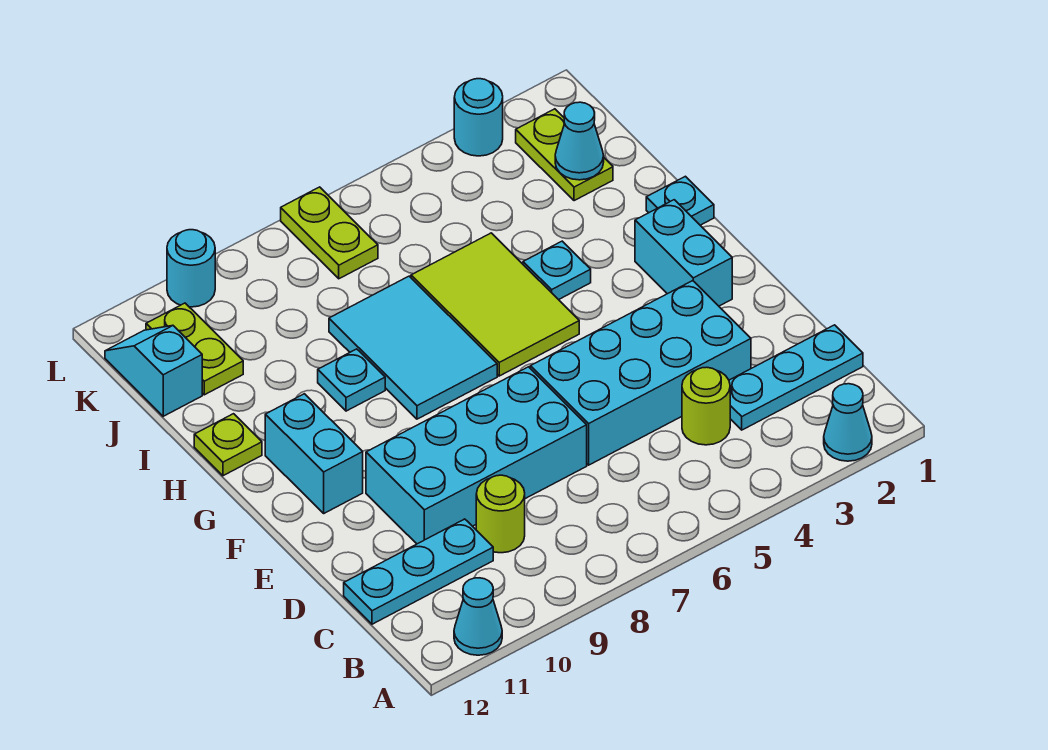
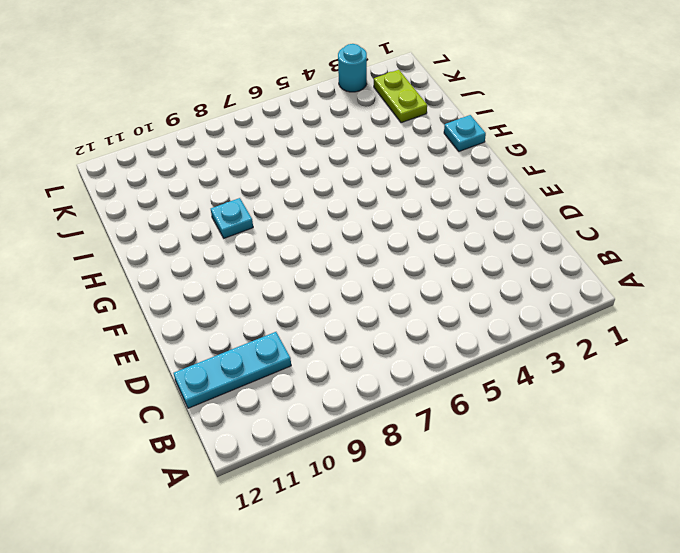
none -> cyan cone A2 level 1
none -> cyan cone A11 level 1
none -> cyan plate C1:C3 level 1

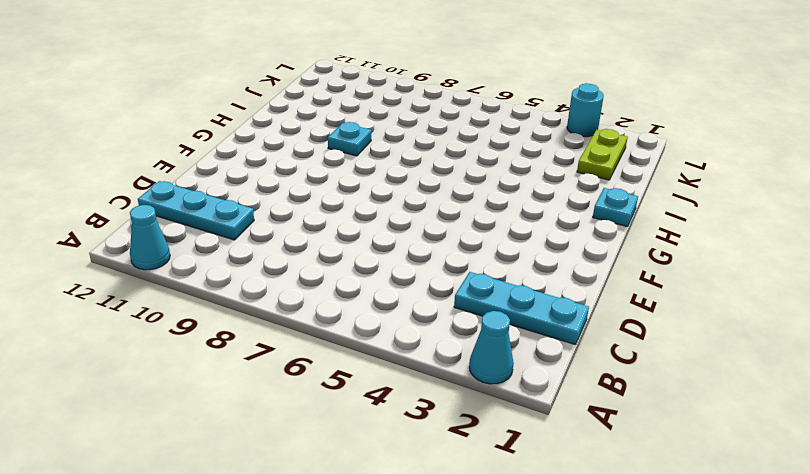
none -> lime round brick C4 level 1
none -> lime round brick C9 level 1
none -> cyan brick D3:E6 level 1

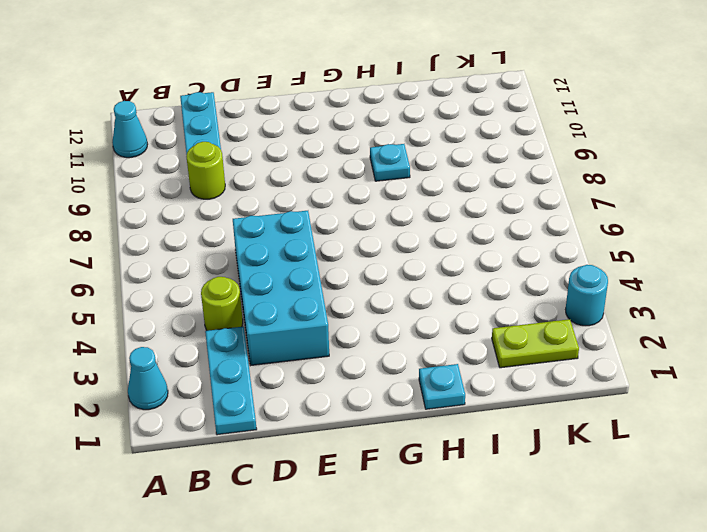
none -> cyan brick D7:E10 level 1
none -> cyan brick F2:G2 level 1
none -> cyan brick F11:G11 level 1

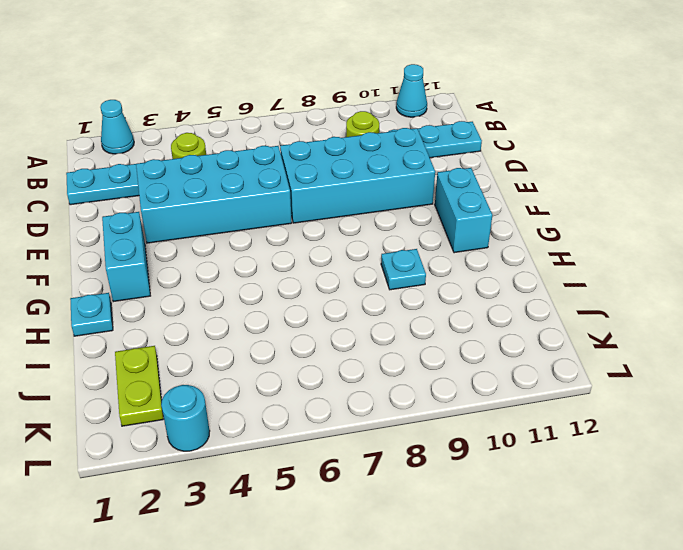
none -> lime tile G5:I6 level 1
none -> cyan tile G7:I8 level 1
none -> cyan plate H4 level 1

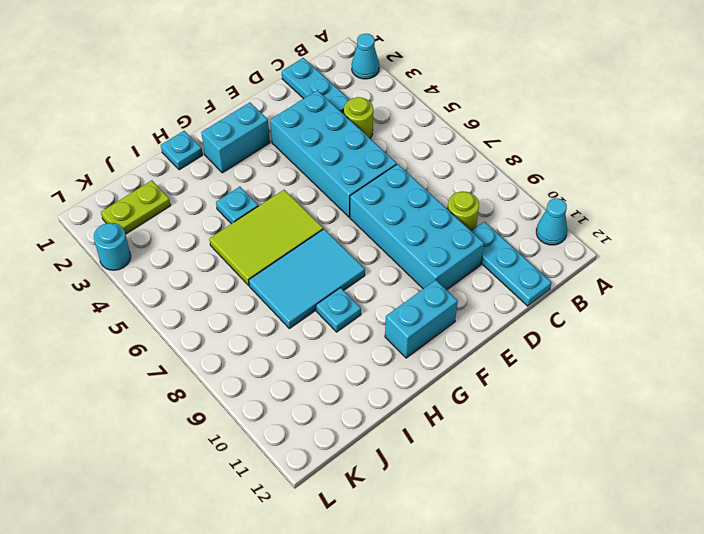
none -> lime plate H12 level 1
none -> lime plate J11:K11 level 1
none -> cyan slope J12:K12 level 1 top J

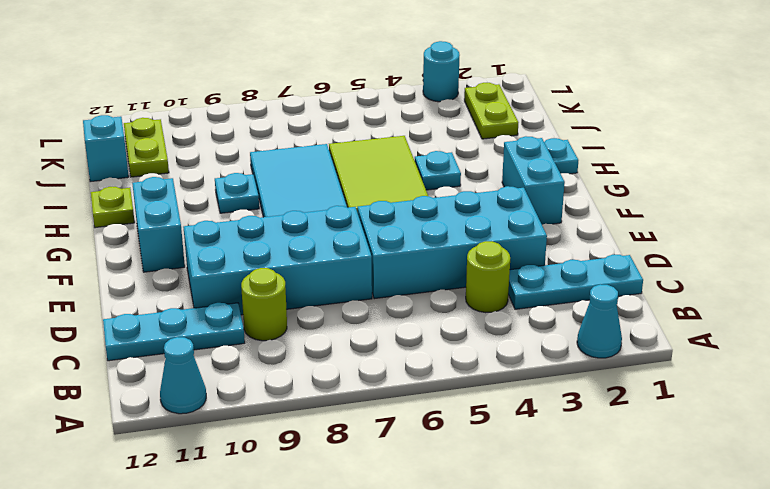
none -> lime plate K7:L7 level 1
none -> cyan round brick L10 level 1
none -> cyan cone J2 level 2

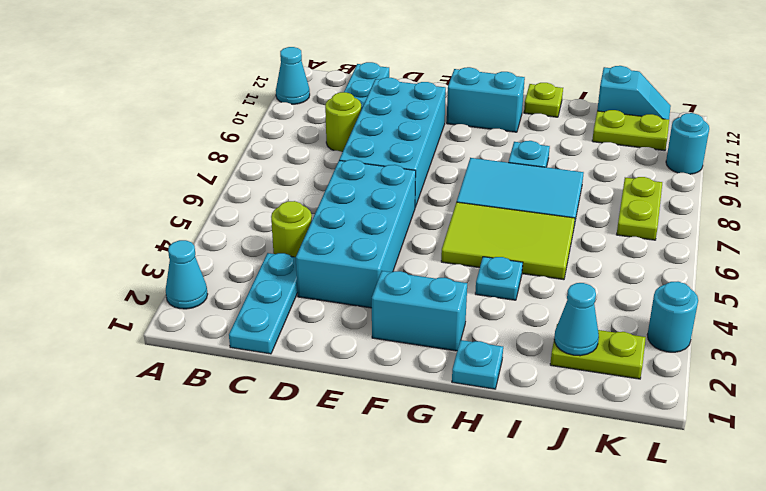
lime plate K7:K8 level 1 -> lime plate K7:L7 level 1

